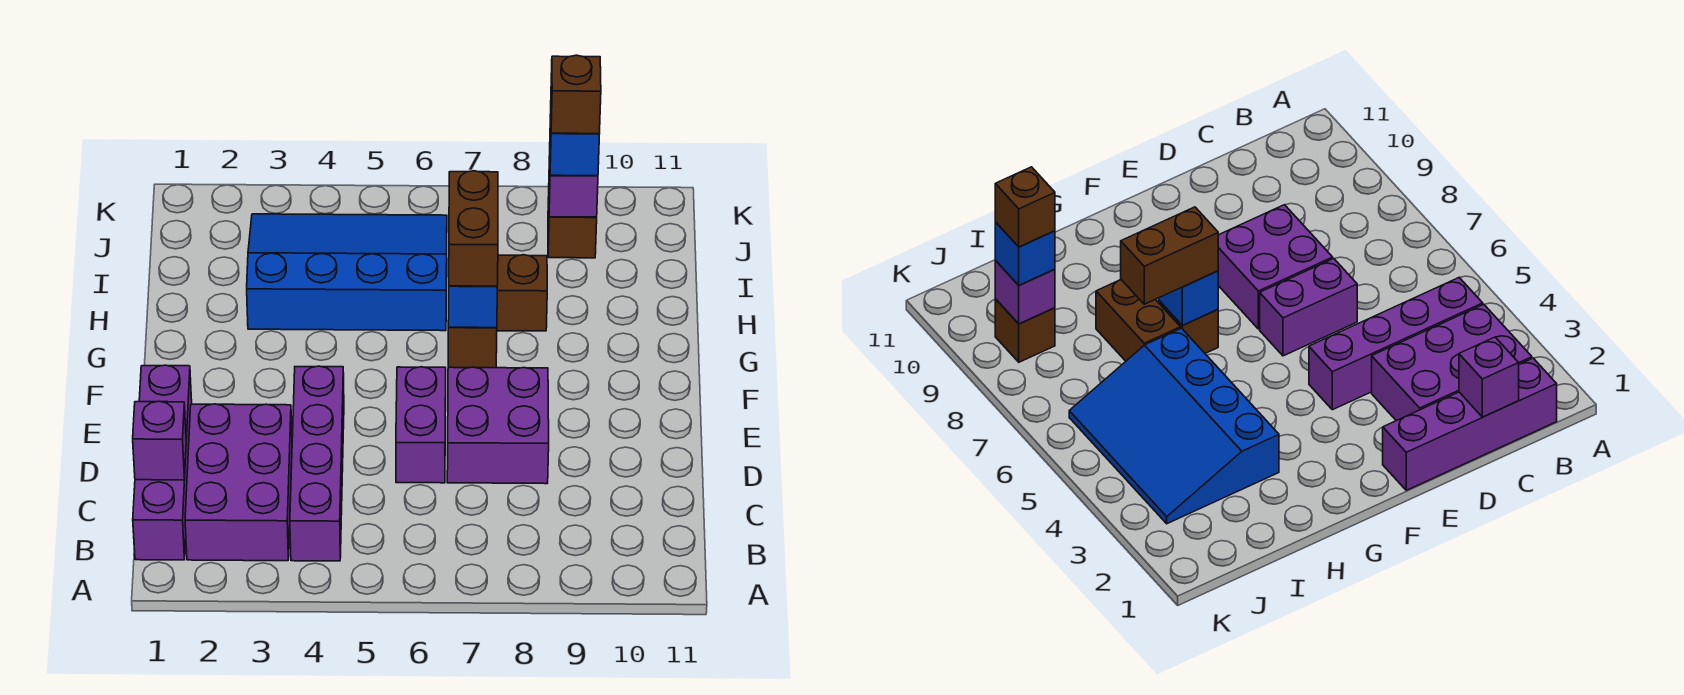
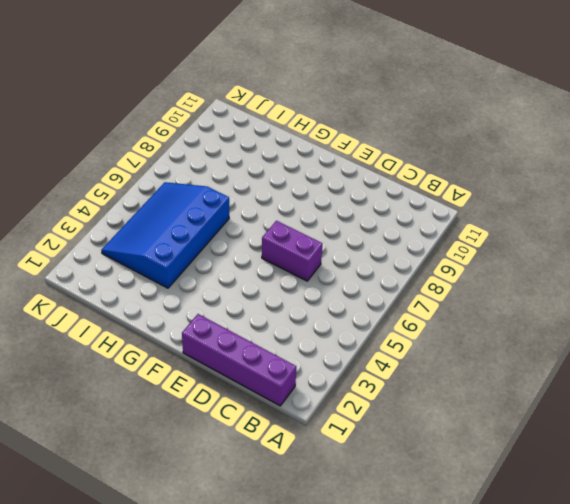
none -> purple brick B2:D3 level 1
none -> purple brick B4:E4 level 1
none -> purple brick D7:E8 level 1

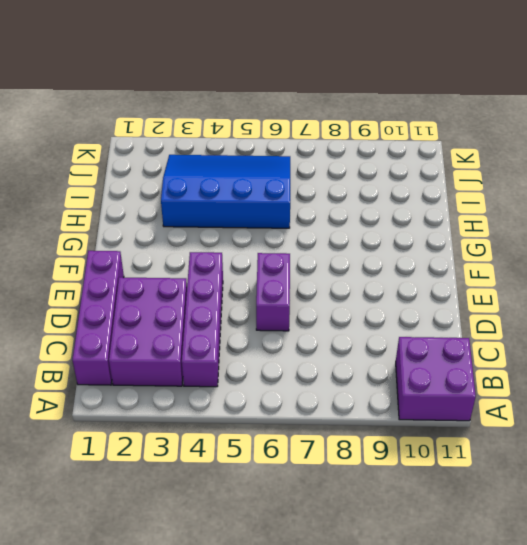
purple brick A10:B11 level 1 -> purple brick D7:E8 level 1
none -> brown brick G7 level 1
none -> brown brick H7:H8 level 1
none -> brown brick J9 level 1

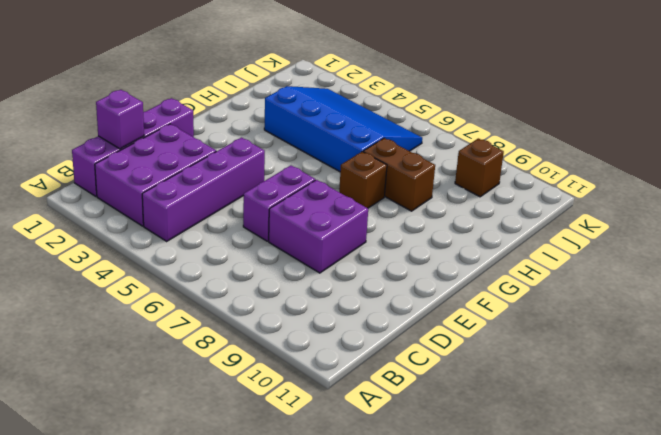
none -> blue brick G7 level 2
none -> purple brick J9 level 2
none -> brown brick G7:H7 level 3

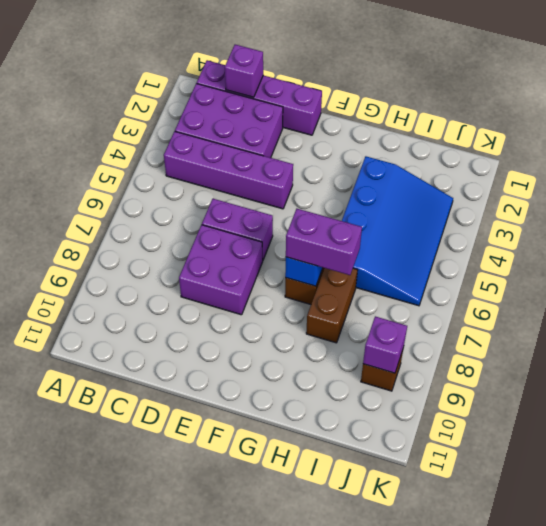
purple brick G7:H7 level 3 -> brown brick G7:H7 level 3
none -> blue brick J9 level 3
none -> brown brick J9 level 4

